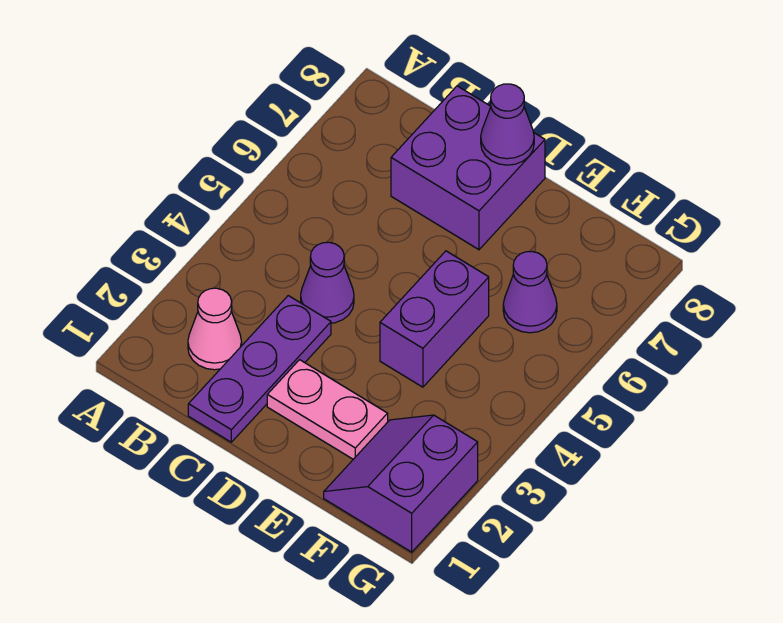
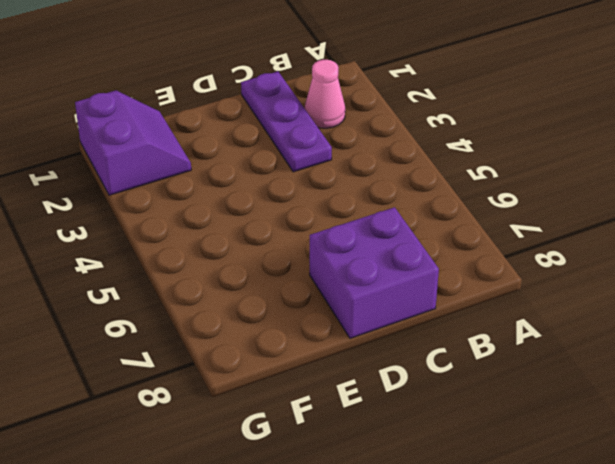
none -> purple cone C4 level 1
none -> pink plate D2:E2 level 1

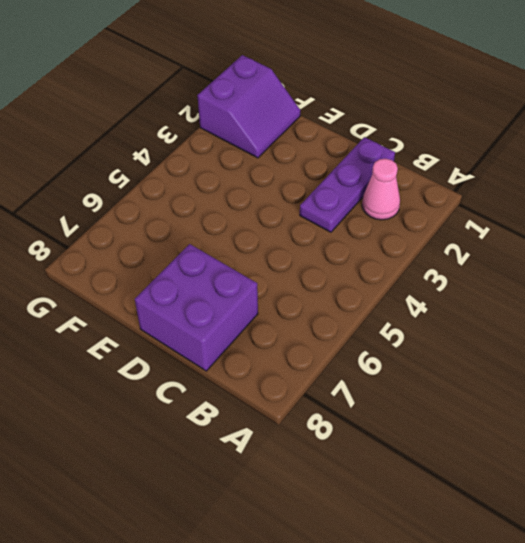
none -> purple cone C4 level 1
none -> pink plate D2:E2 level 1

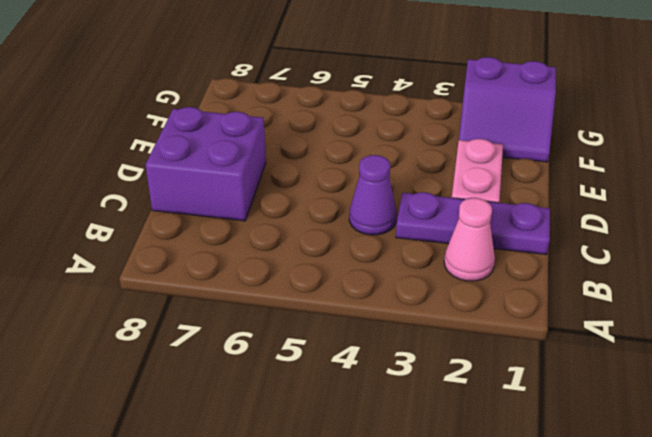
none -> purple brick E4:E5 level 1
none -> purple cone F6 level 1

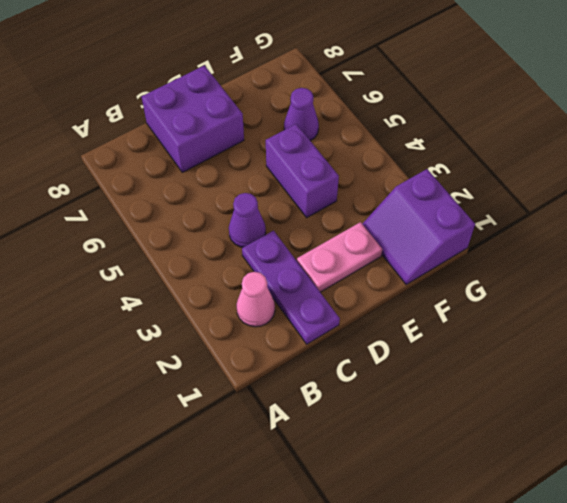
none -> purple cone D8 level 2

